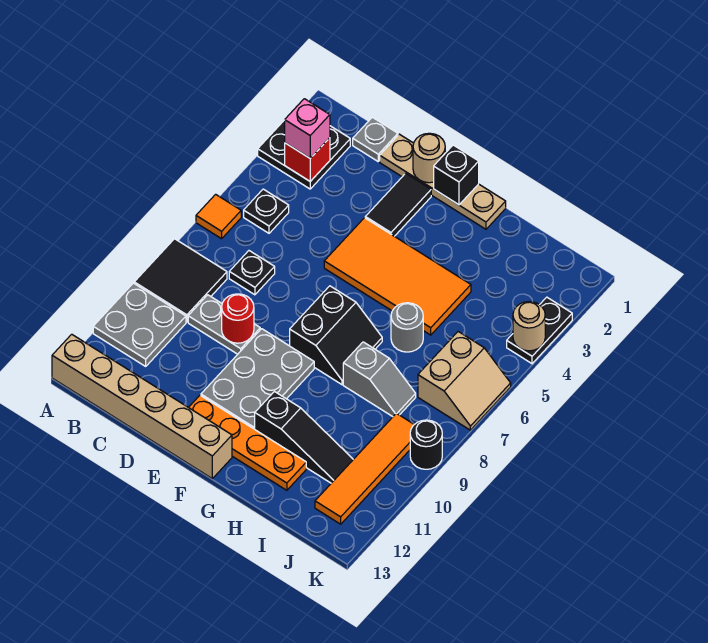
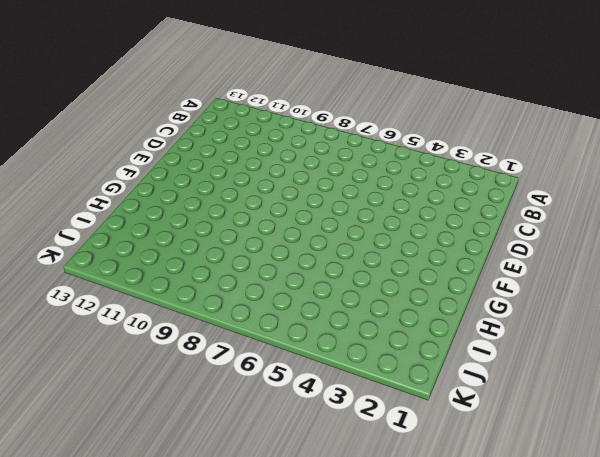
none -> black plate A2:B3 level 1
none -> orange tile A6 level 1
none -> black tile A8:B9 level 1

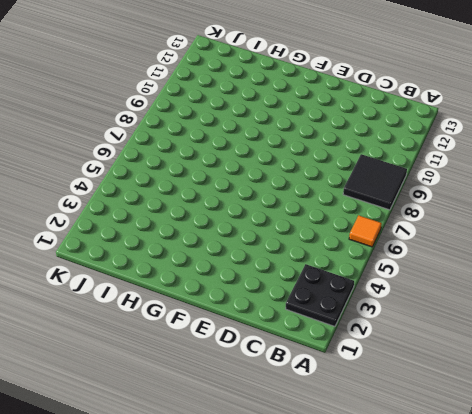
none -> grey plate A10:B11 level 1
none -> tan brick A13:F13 level 1
none -> black plate B5 level 1

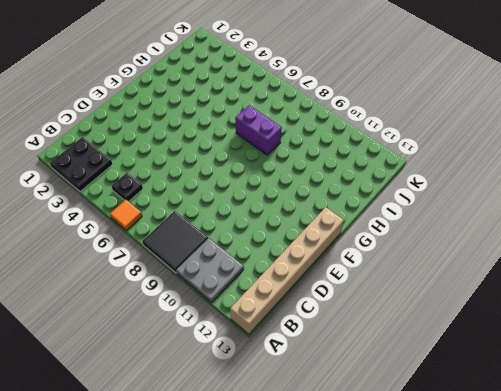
purple brick H7:H8 level 1 -> grey slope H8:I8 level 1 top H
none -> grey plate C1 level 1
none -> black plate C7 level 1
none -> grey plate C9:D9 level 1

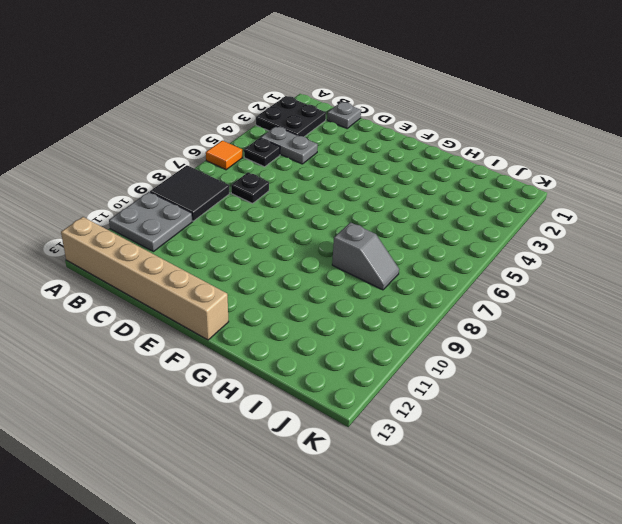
grey plate B4:C4 level 1 -> grey plate C9:D9 level 1
none -> tan plate D1:G1 level 1
none -> black tile E2:E3 level 1
none -> orange tile E4:H5 level 1

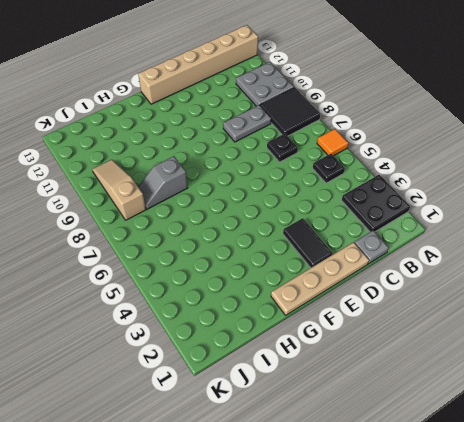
tan slope J8:J10 level 1 top 8 -> orange tile J9:J12 level 1
none -> orange tile E4:H5 level 1
none -> grey plate E9:F11 level 1
none -> orange plate E12:H12 level 1

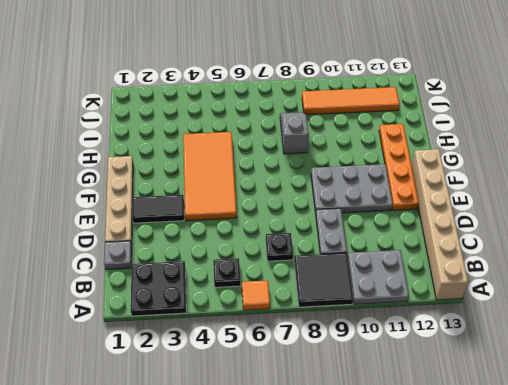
none -> black slope F7:G8 level 1 top F
none -> black slope G11:I11 level 1 top G
none -> grey round brick H6 level 1

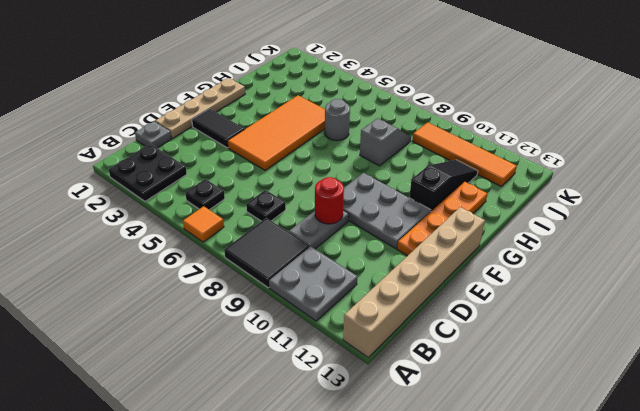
none -> black slope F7:G8 level 1 top F
none -> tan slope J6:K7 level 1 top J
none -> black plate K3:K4 level 1

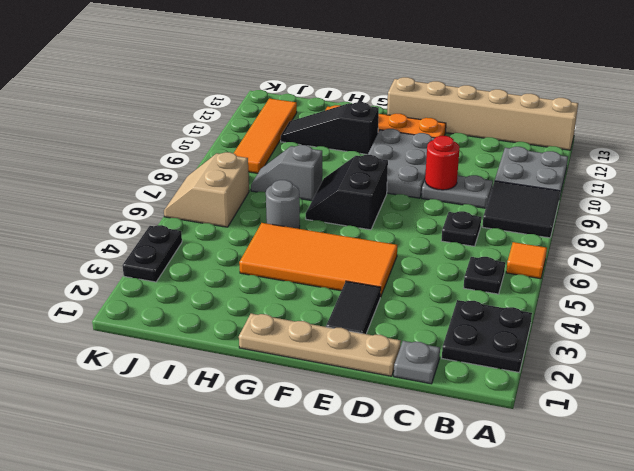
none -> black round brick K9 level 1
none -> red brick B3 level 2
none -> tan round brick E1 level 2

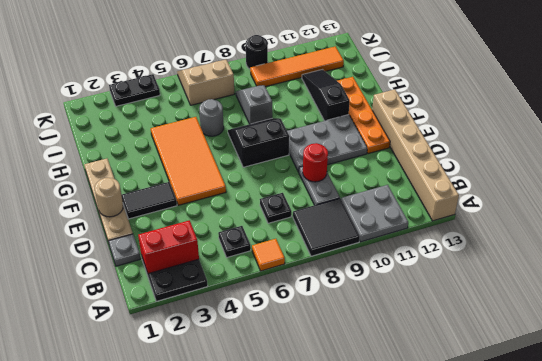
red brick B2:B3 level 2 -> red brick B3 level 2
none -> black brick F1 level 2
none -> tan round brick K4 level 2
none -> pink brick B3 level 3

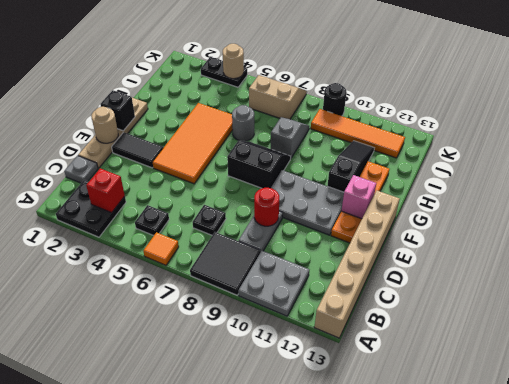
pink brick F12 level 2 -> pink brick B3 level 3

